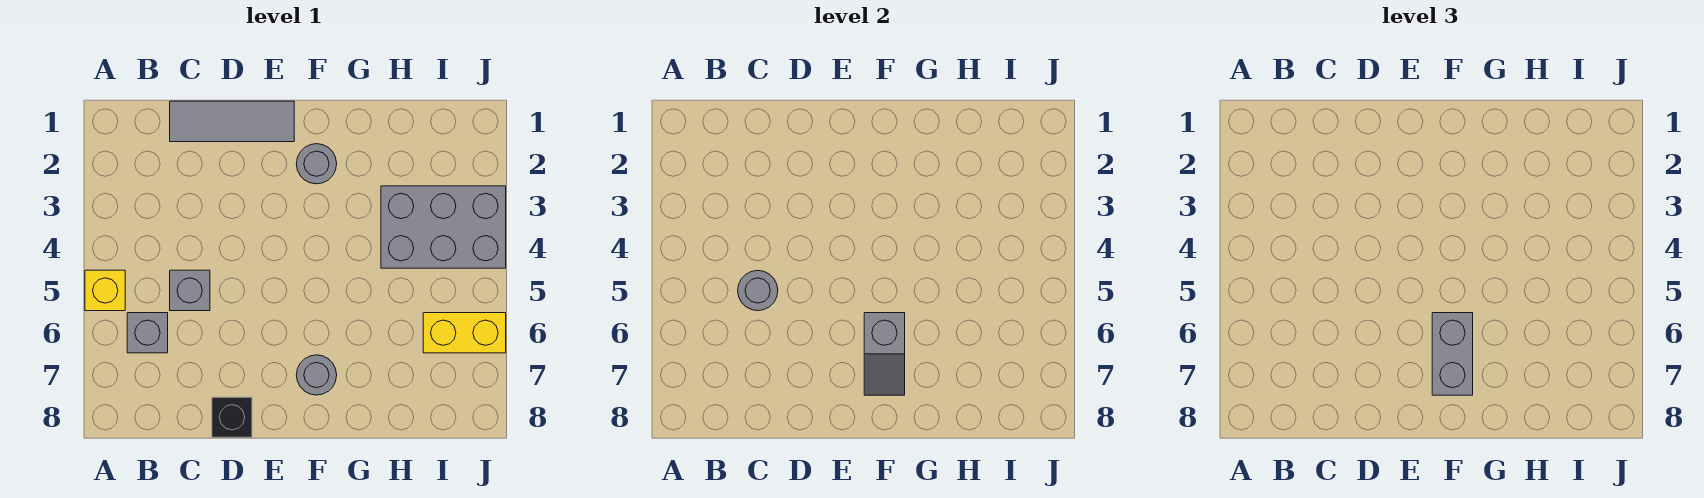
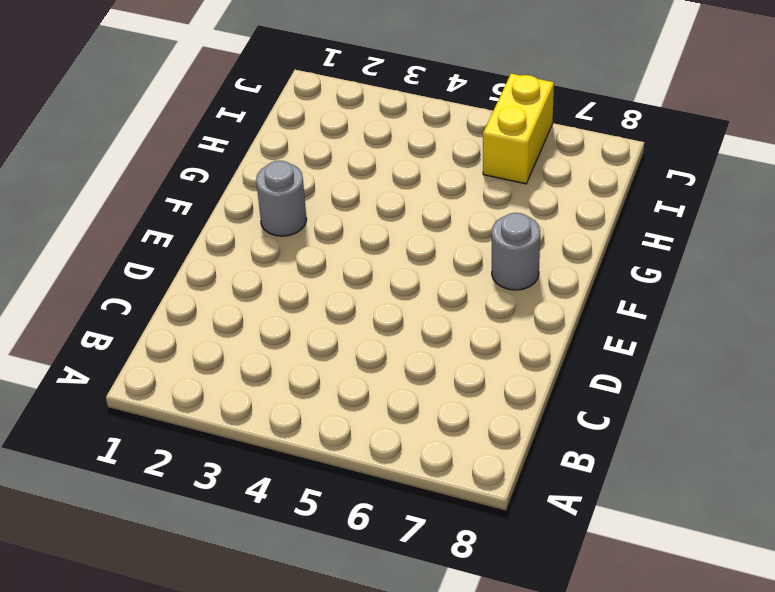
none -> yellow brick A5 level 1
none -> grey brick B6 level 1
none -> grey tile C1:E1 level 1

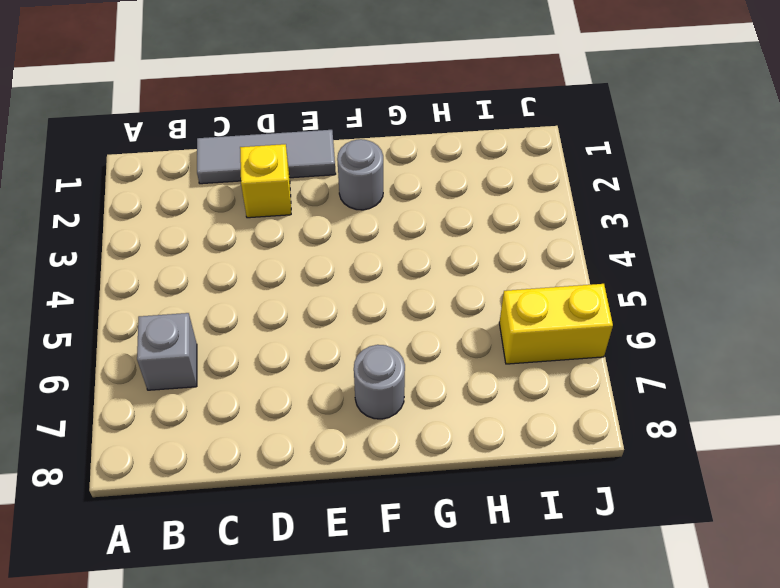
yellow brick D2 level 1 -> yellow brick A5 level 1
none -> grey brick C5 level 1
none -> black brick D8 level 1
none -> grey brick H3:J4 level 1

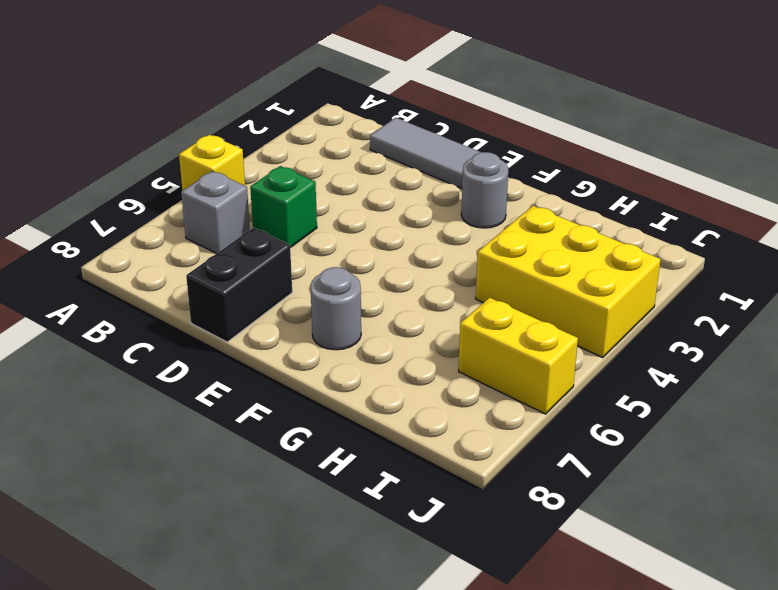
green brick C5 level 1 -> grey brick C5 level 1
black brick D7:D8 level 1 -> black brick D8 level 1
yellow brick H3:J4 level 1 -> grey brick H3:J4 level 1
none -> grey round brick C5 level 2
none -> grey slope F6:F7 level 2 top 6
none -> grey brick F6:F7 level 3

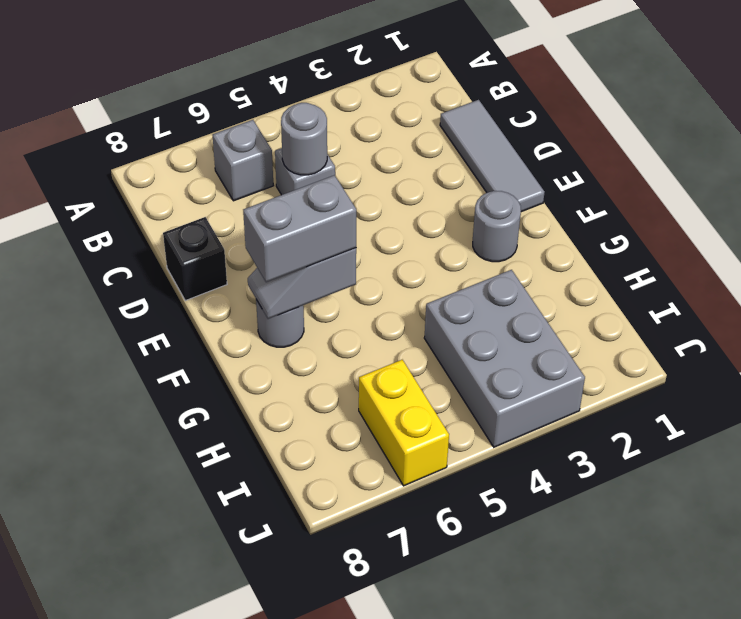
none -> yellow brick A5 level 1

